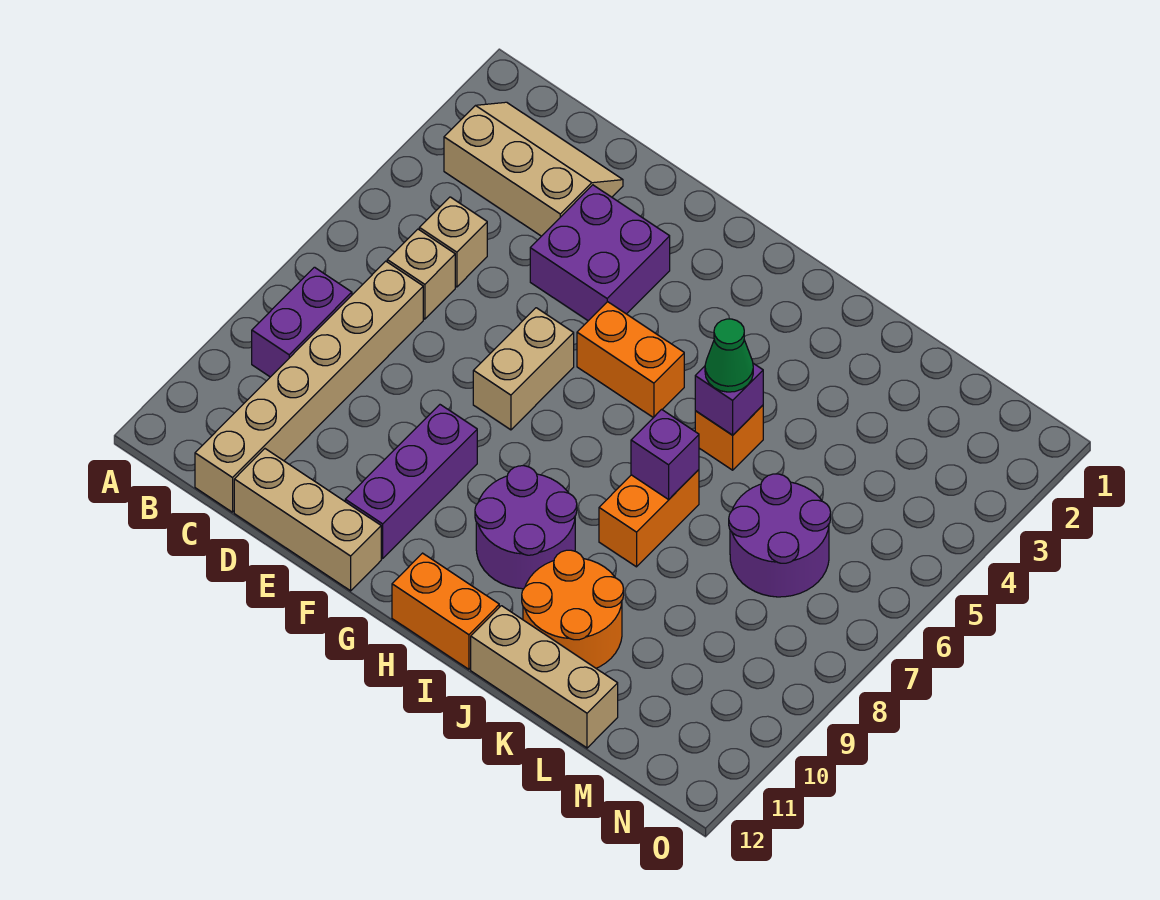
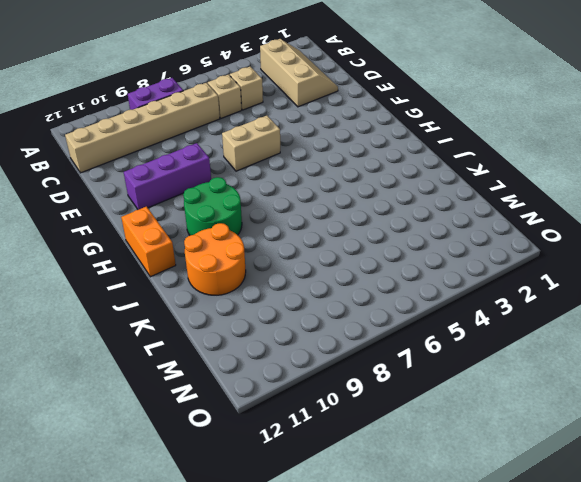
green round brick H9:I10 level 1 -> purple round brick H9:I10 level 1
none -> tan brick D12:F12 level 1
none -> purple brick E3:F4 level 1
none -> orange brick G5:H5 level 1

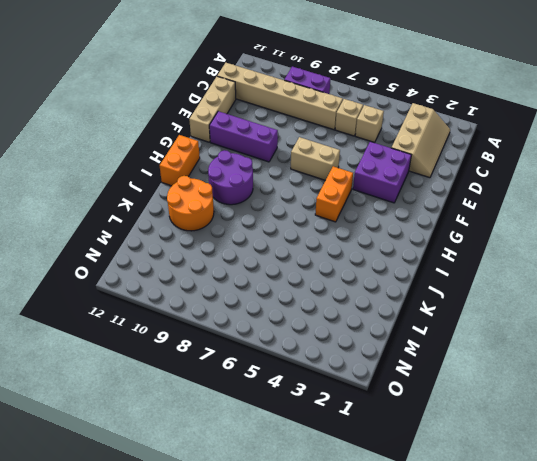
none -> orange brick J5 level 1
none -> orange brick J7:J8 level 1
none -> tan brick J12:L12 level 1

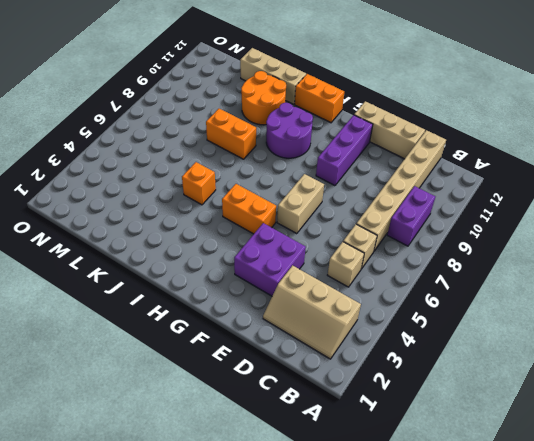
orange brick J8:K8 level 1 -> orange brick J7:J8 level 1
none -> purple round brick L6:M7 level 1
none -> purple brick J5 level 2
none -> purple brick J7 level 2

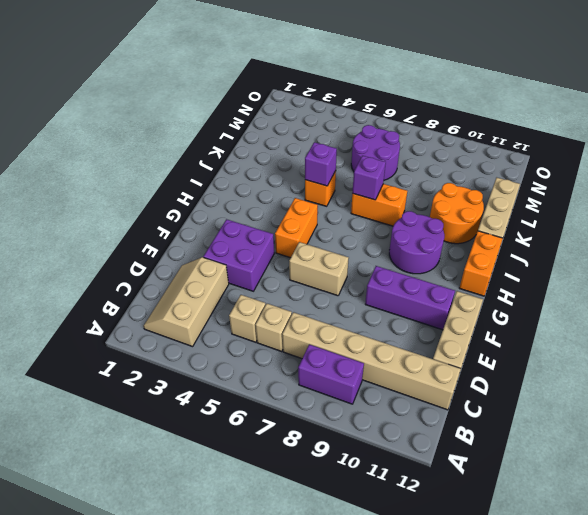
none -> green cone J5 level 3

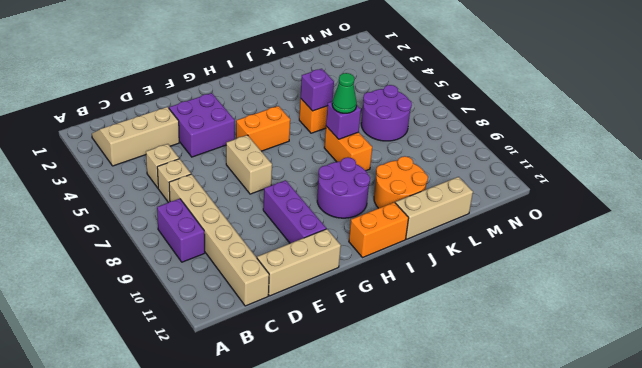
green cone J7 level 3 -> green cone J5 level 3

